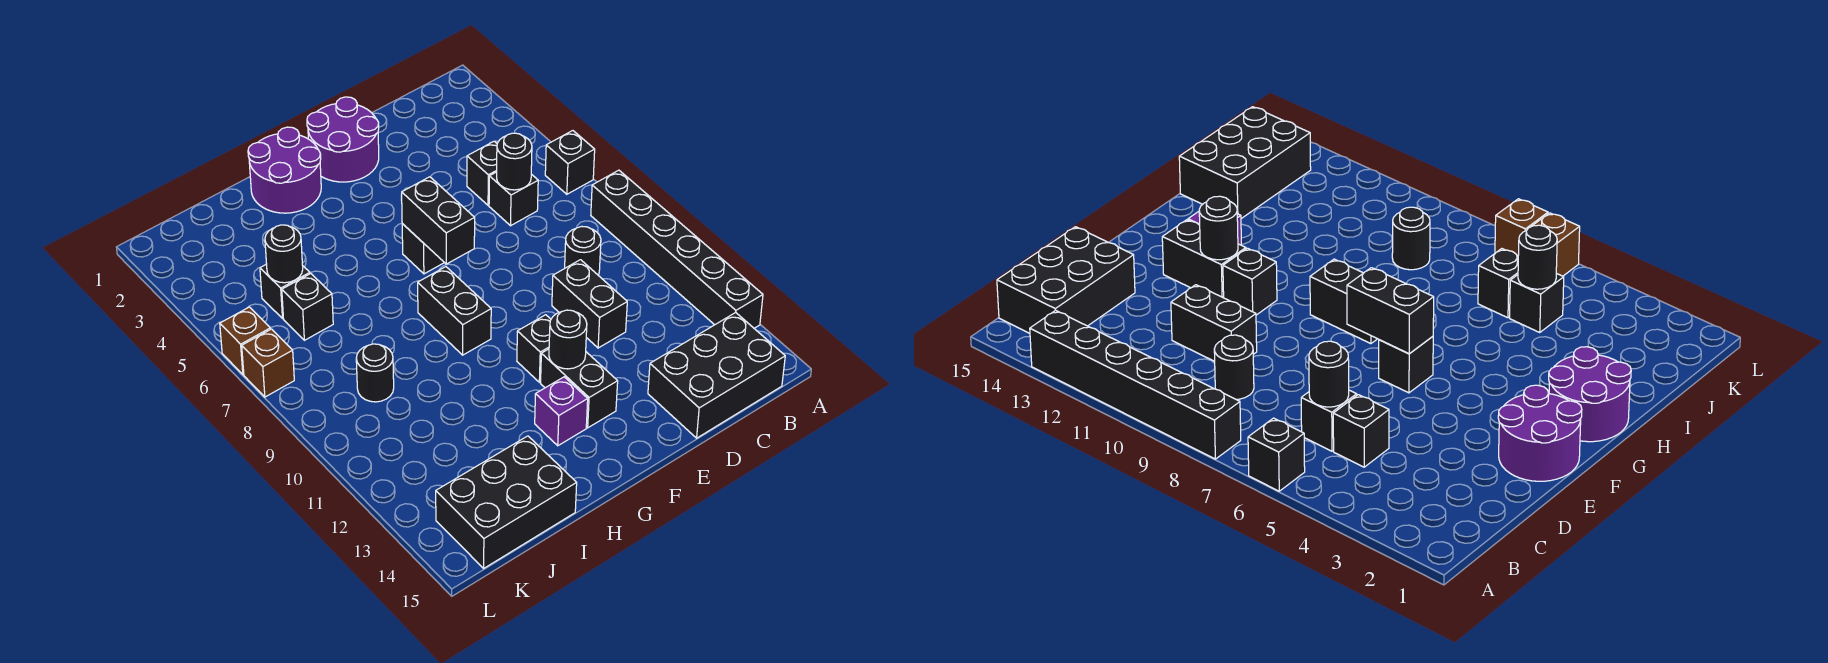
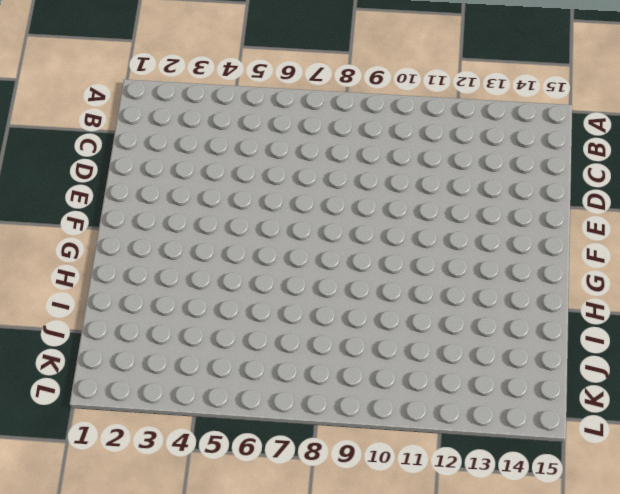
none -> black brick A6 level 1
none -> black brick A8:A13 level 1
none -> black brick B14:D15 level 1

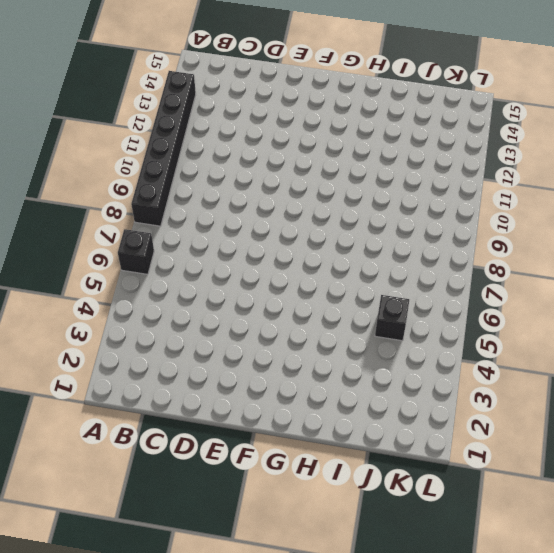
none -> black brick B14:D15 level 1
none -> black brick C5 level 1
none -> black brick C6 level 1

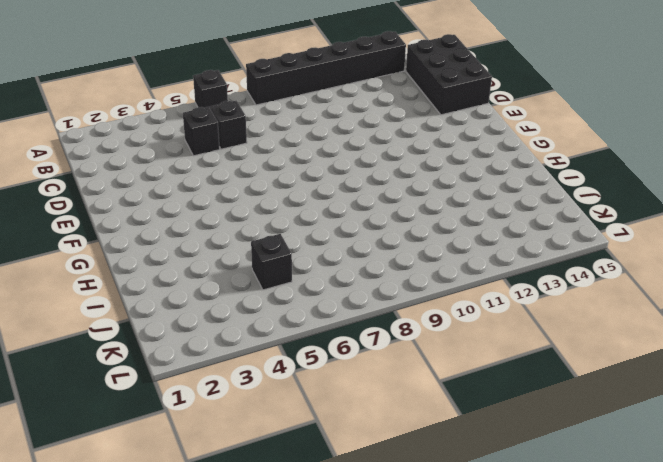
none -> black round brick C9 level 1
none -> black brick D10:D11 level 1
none -> purple round brick E1:F2 level 1

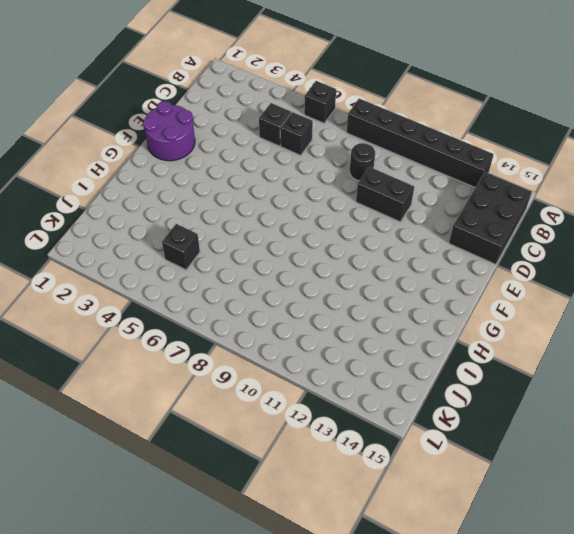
none -> black brick F6 level 1
none -> black brick F11 level 1
none -> black brick F12:F13 level 1

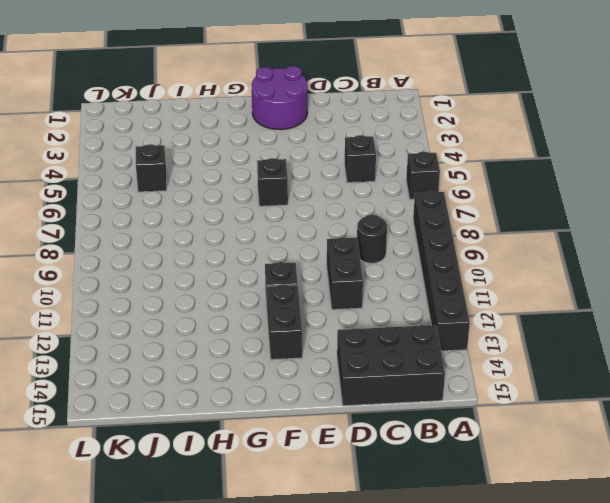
none -> black brick C6 level 1
none -> purple round brick G1:H2 level 1
none -> black brick G8:G9 level 1

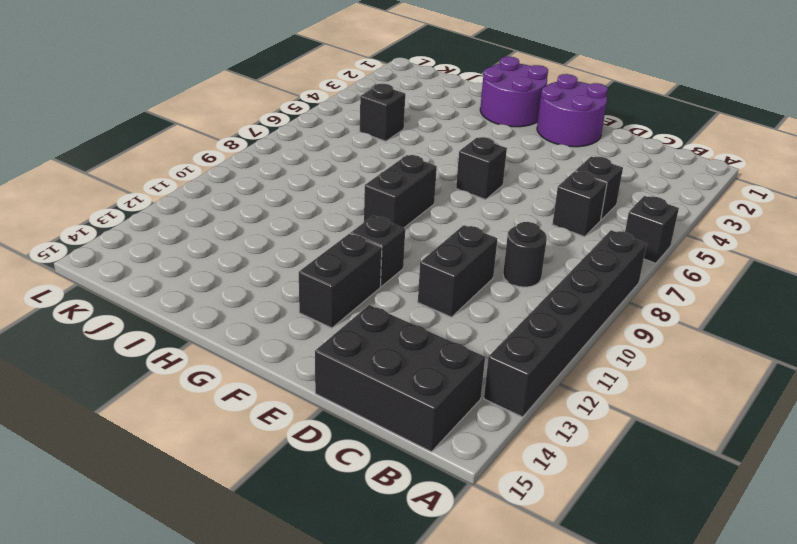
none -> purple brick G13 level 1
none -> black brick I14:K15 level 1
none -> black brick J6 level 1

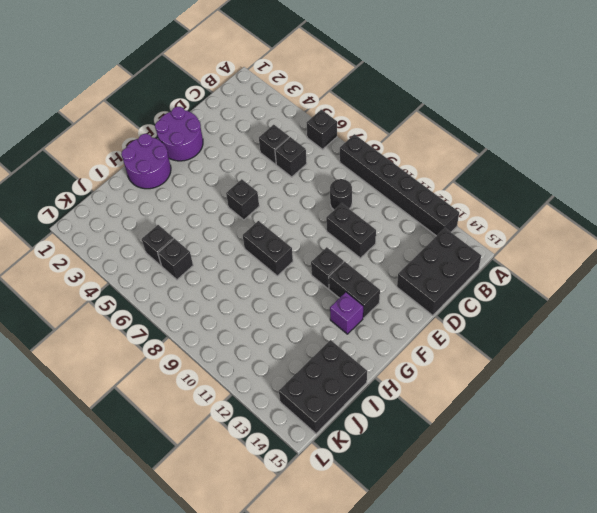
none -> black round brick J9 level 1
none -> brown brick L6 level 1
none -> brown brick L7 level 1

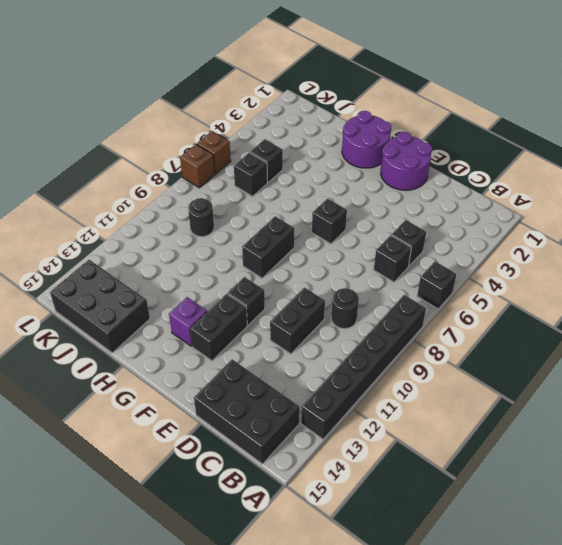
none -> black round brick C6 level 2
none -> black brick F6:F7 level 2
none -> black round brick F12 level 2

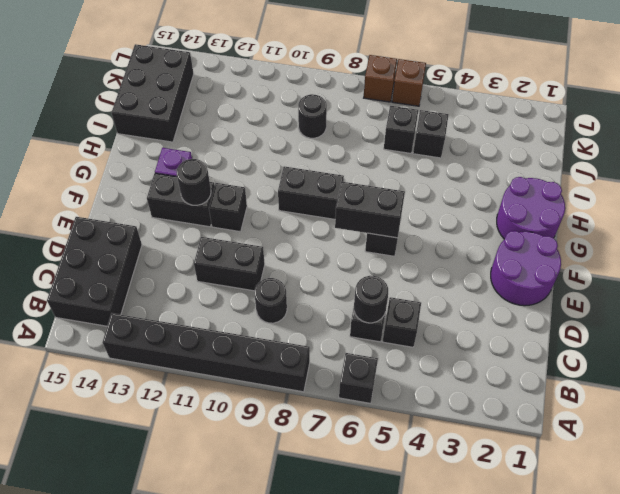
none -> black round brick J5 level 2

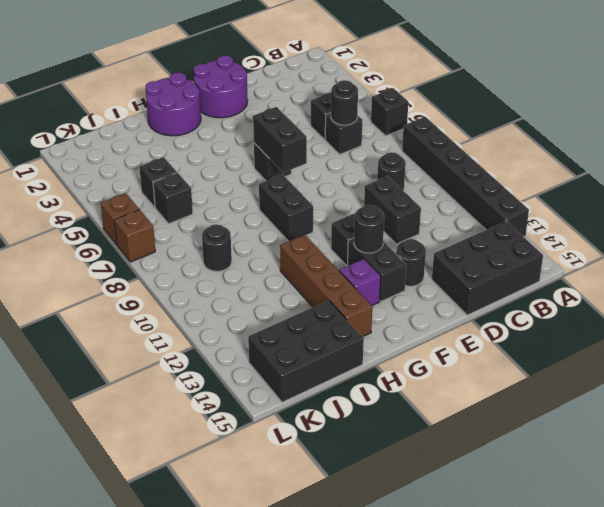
black round brick E13 level 1 -> black round brick J5 level 2
brown brick H11:H14 level 1 -> none

